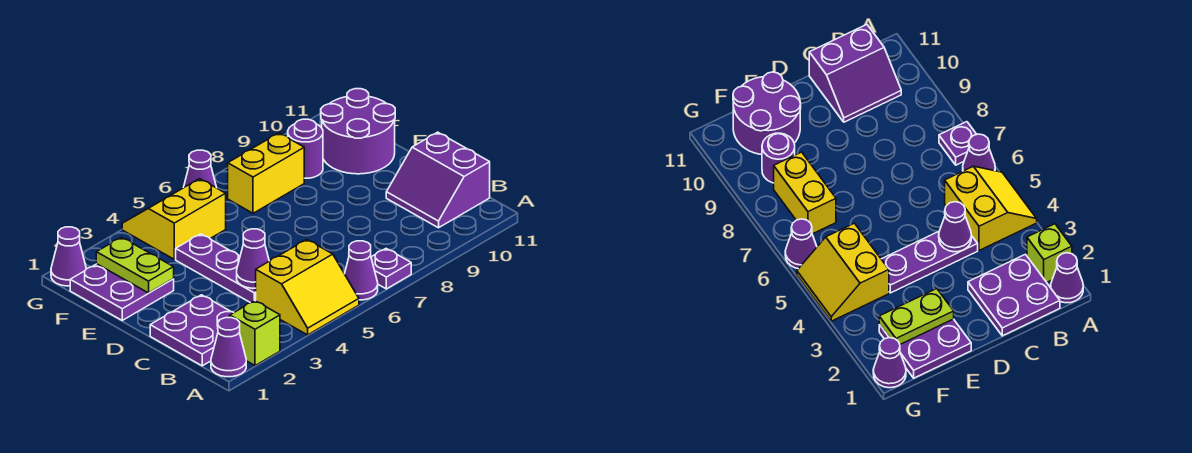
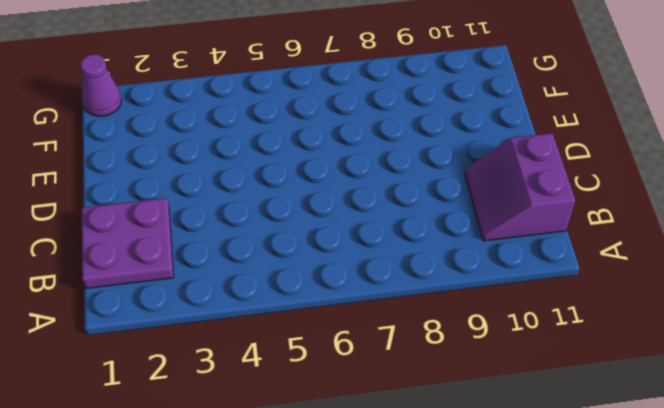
none -> purple cone A1 level 1
none -> lime brick A2 level 1
none -> yellow slope A4:B5 level 1 top B

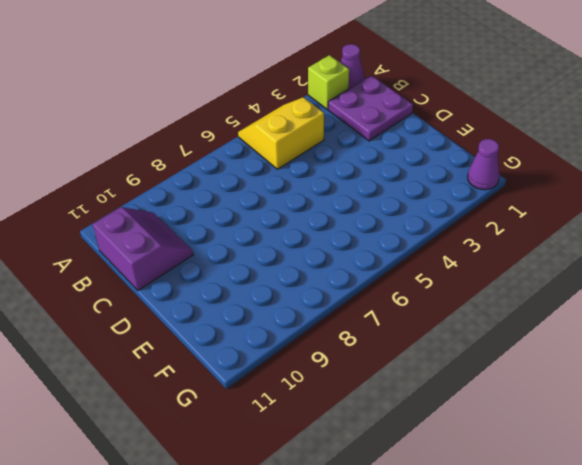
none -> purple cone A6 level 1
none -> purple plate A7 level 1
none -> purple plate C4:E4 level 1

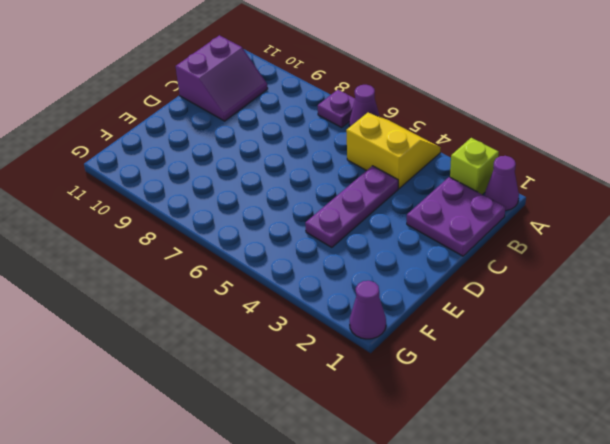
none -> purple plate E1:F2 level 1
none -> purple round brick E10:F11 level 1
none -> yellow slope F4:G5 level 1 top F

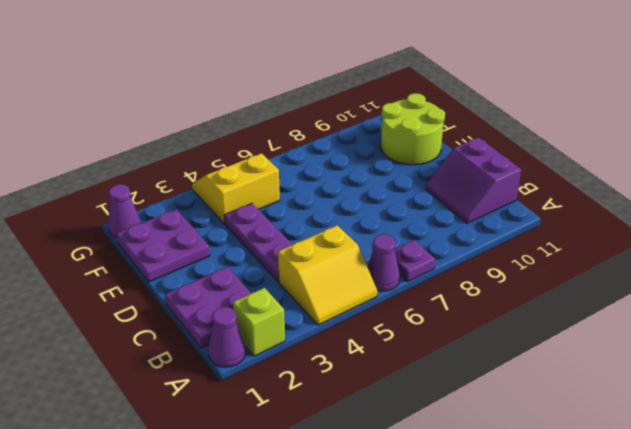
lime round brick E10:F11 level 1 -> purple round brick E10:F11 level 1
none -> yellow brick F7:F8 level 1
none -> purple round brick F9 level 1
none -> purple cone G6 level 1

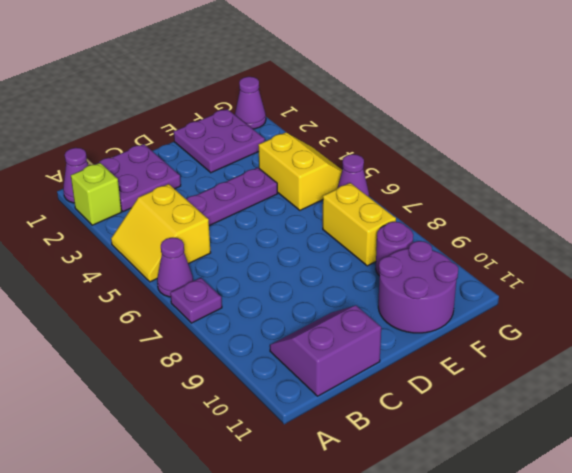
none -> purple cone C4 level 2
none -> lime plate E2:F2 level 2

